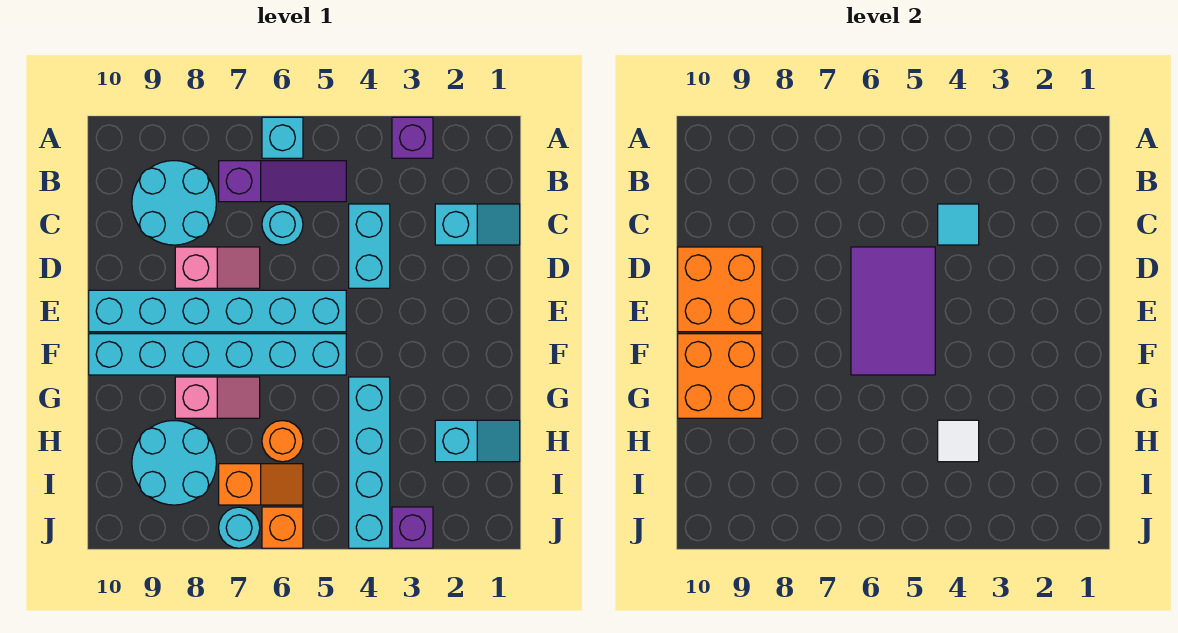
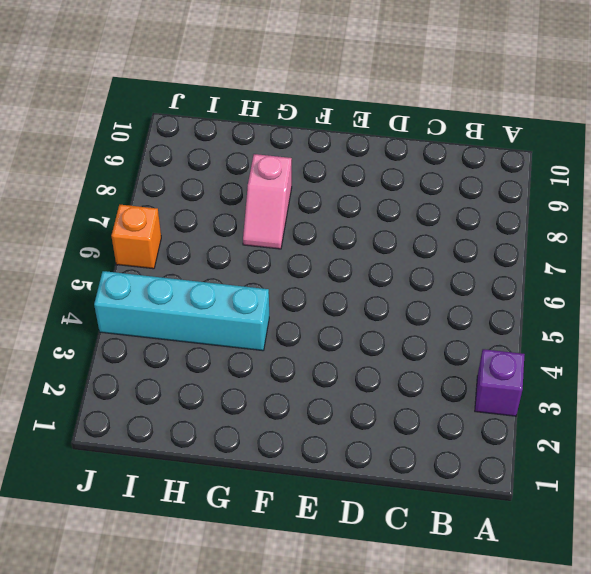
none -> cyan brick A6 level 1
none -> purple slope B5:B7 level 1 top 7
none -> cyan round brick B8:C9 level 1

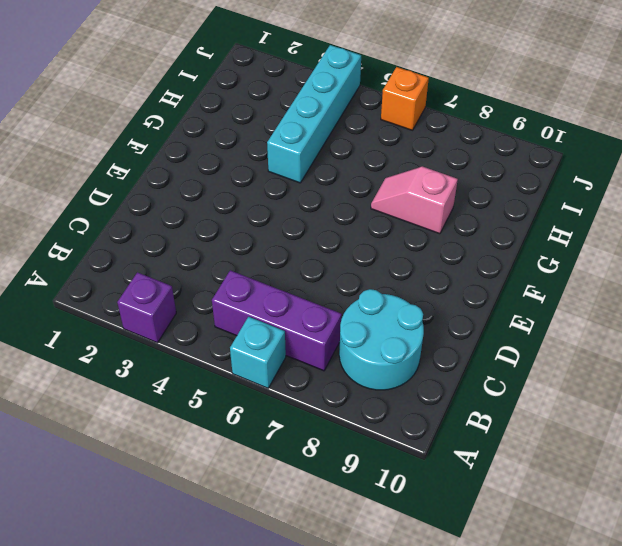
purple brick B5:B7 level 1 -> purple slope B5:B7 level 1 top 7
none -> cyan slope C1:C2 level 1 top 2
none -> cyan brick C4:D4 level 1
none -> cyan round brick C6 level 1

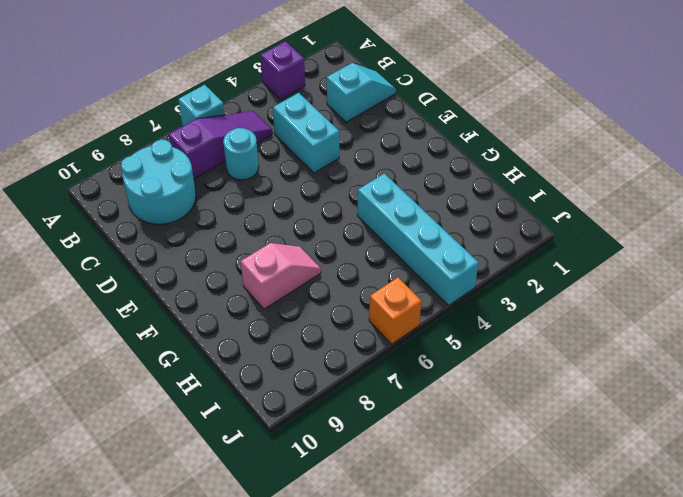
none -> pink slope D7:D8 level 1 top 8
none -> cyan brick E5:E10 level 1
none -> cyan brick F5:F10 level 1

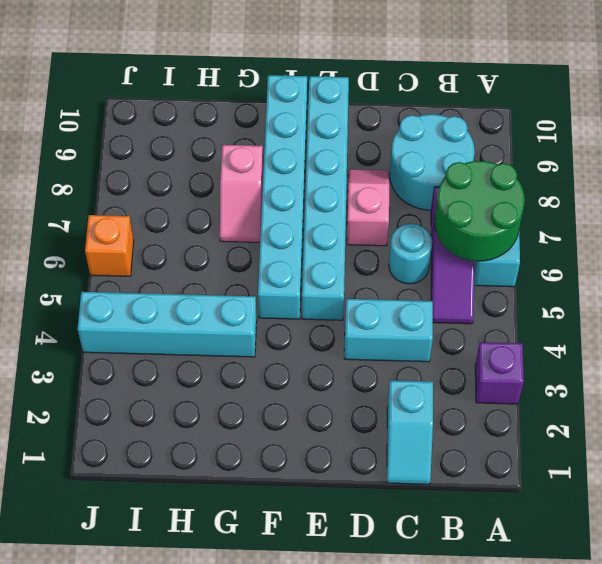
green round brick A6:B7 level 2 -> none
pink slope D7:D8 level 1 top 7 -> pink slope D7:D8 level 1 top 8
none -> cyan slope H1:H2 level 1 top 2
none -> orange round brick H6 level 1
none -> cyan round brick H8:I9 level 1

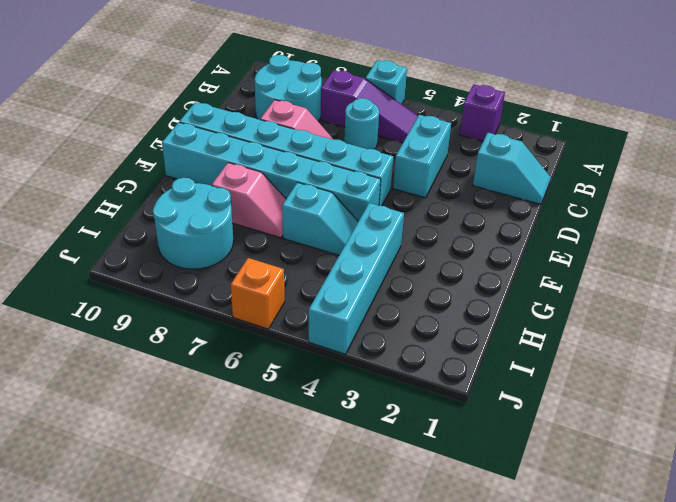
cyan slope G5:G6 level 1 top 6 -> cyan slope H1:H2 level 1 top 2
none -> orange round brick H6 level 1
none -> orange slope I6:I7 level 1 top 7
none -> purple brick J3 level 1

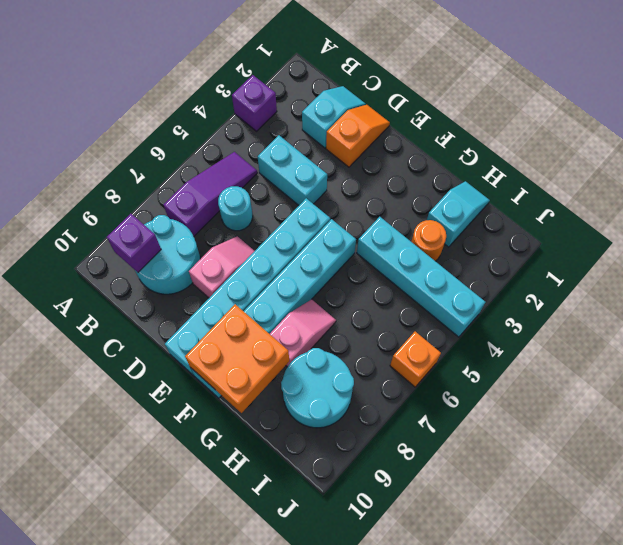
purple brick B9 level 2 -> purple brick J3 level 1
orange slope D1:D2 level 1 top 2 -> orange slope I6:I7 level 1 top 7
orange round brick H3 level 1 -> orange round brick H6 level 1
none -> cyan brick A6 level 1
none -> cyan round brick J7 level 1
none -> cyan tile C4 level 2

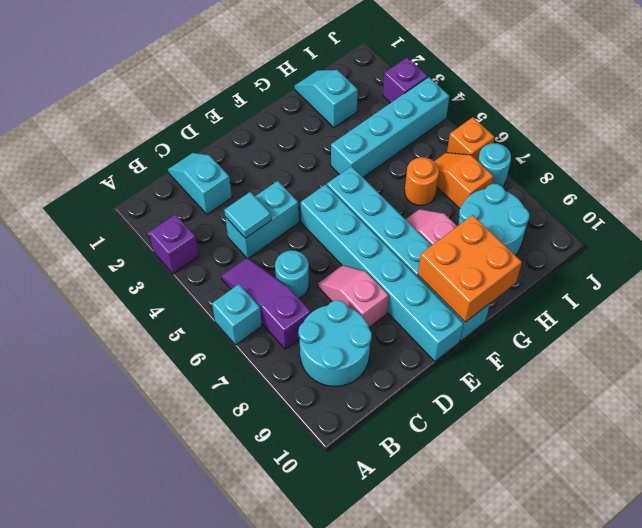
none -> purple tile D5:F6 level 2
none -> orange brick D9:E10 level 2
none -> white tile H4 level 2

